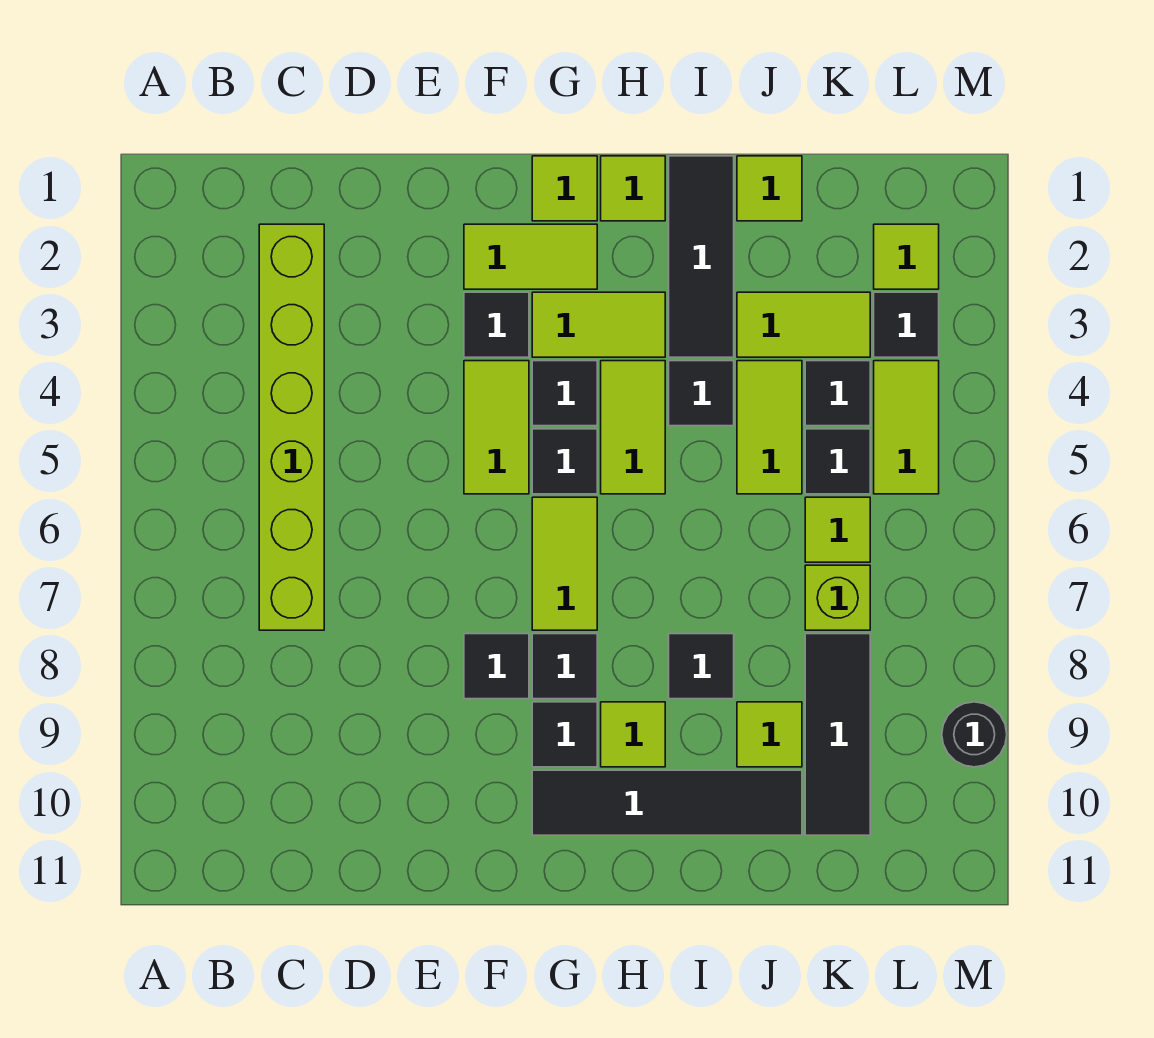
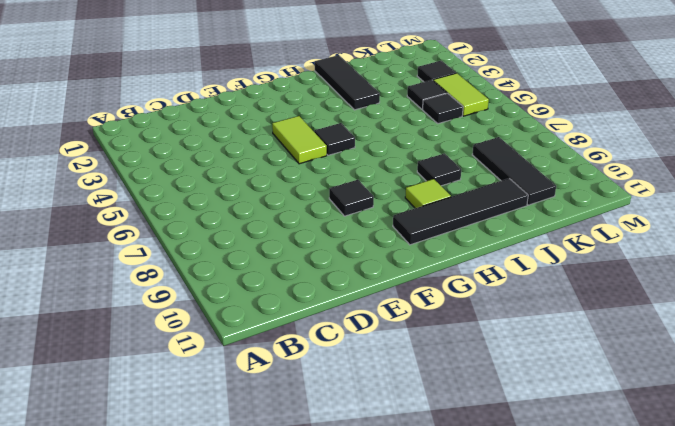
none -> lime brick C2:C7 level 1
none -> lime tile F2:G2 level 1
none -> black tile F3 level 1
none -> lime tile G1 level 1

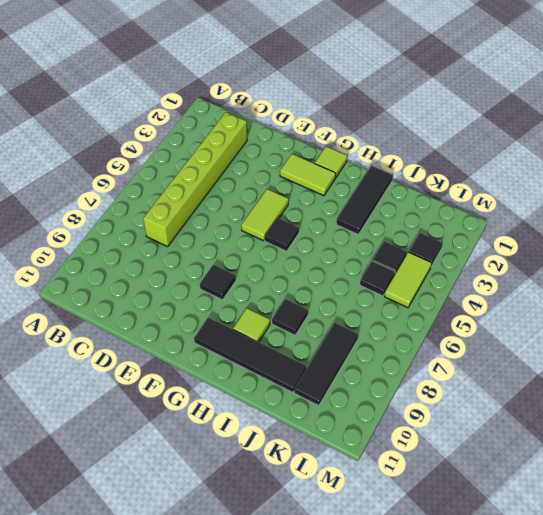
none -> black tile F3 level 1
none -> lime tile G3:H3 level 1
none -> black tile G4 level 1
none -> lime tile G6:G7 level 1

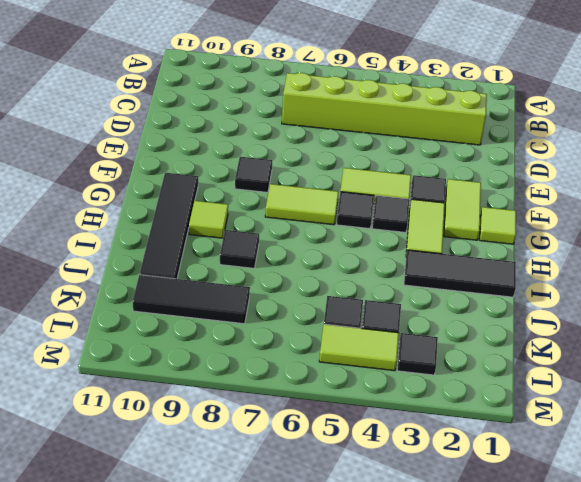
none -> black tile G8 level 1
none -> black tile G9 level 1
none -> lime tile H1 level 1
none -> lime tile H4:H5 level 1

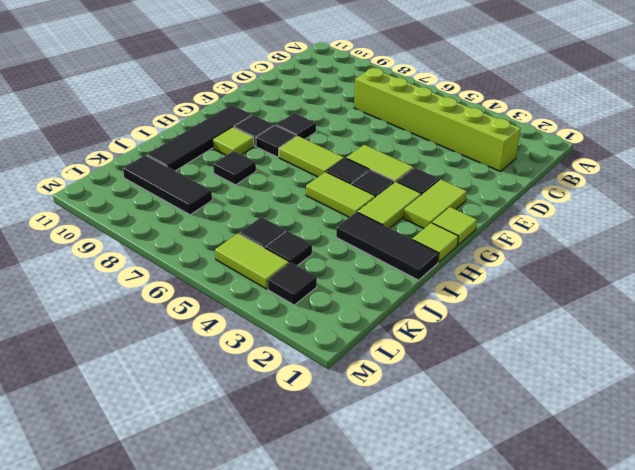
none -> black tile I4 level 1
none -> lime tile J1 level 1
none -> lime tile J3:K3 level 1
none -> lime tile J4:J5 level 1

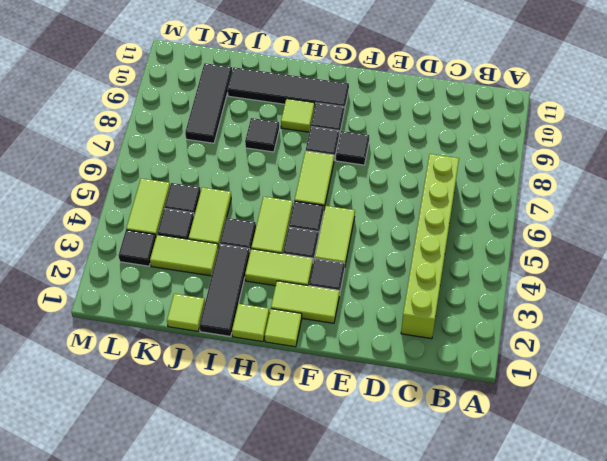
none -> lime tile J9 level 1
none -> lime tile K6 level 1
none -> lime brick K7 level 1
none -> lime tile L2 level 1

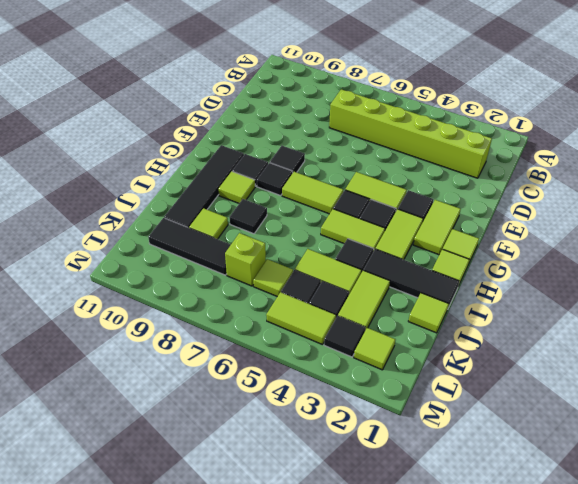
none -> black round brick M9 level 1

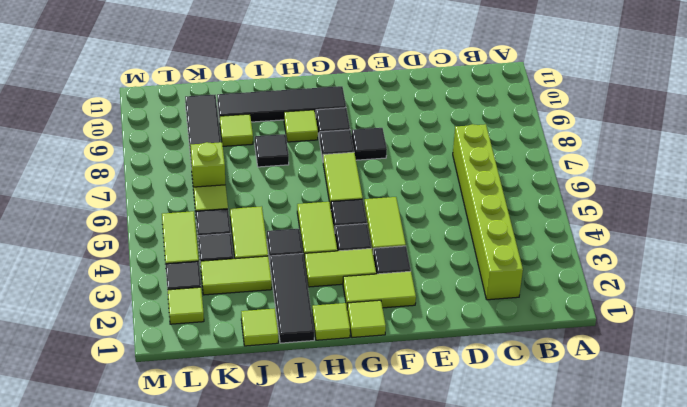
none -> black round brick M9 level 1

